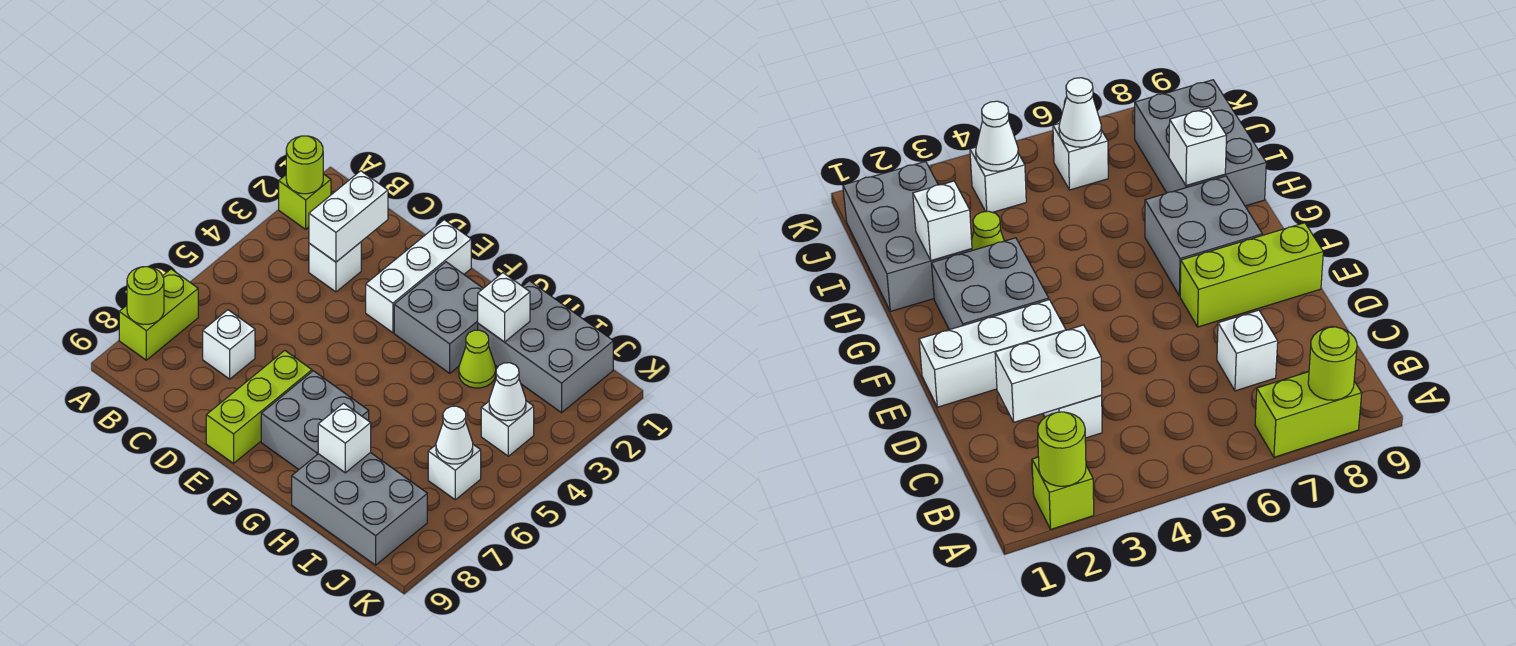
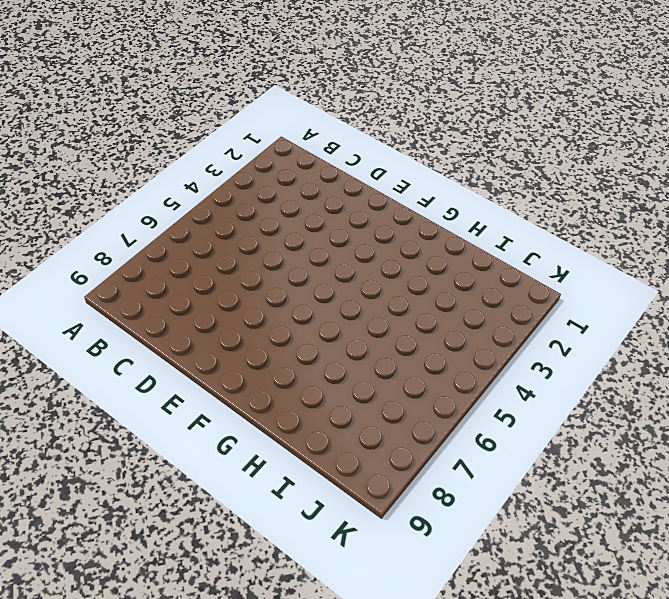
none -> lime brick A2 level 1
none -> lime brick A7:A8 level 1
none -> white brick C3 level 1

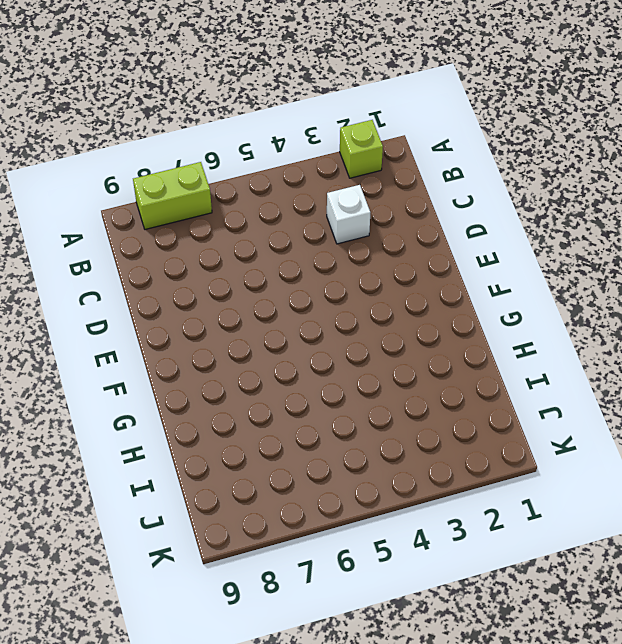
none -> white brick C7 level 1
none -> white brick E1:E3 level 1
none -> lime brick E7:E9 level 1

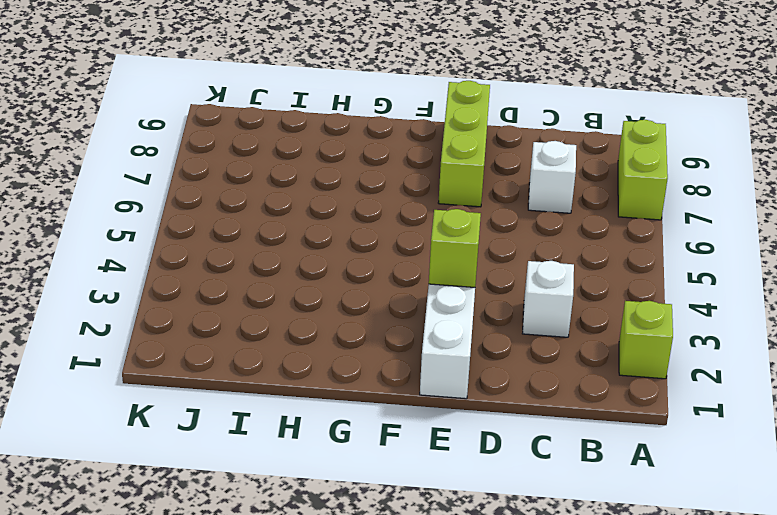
lime brick E3 level 2 -> none
none -> grey brick F2:G3 level 1
none -> grey brick F7:G8 level 1
none -> grey brick H1:J2 level 1

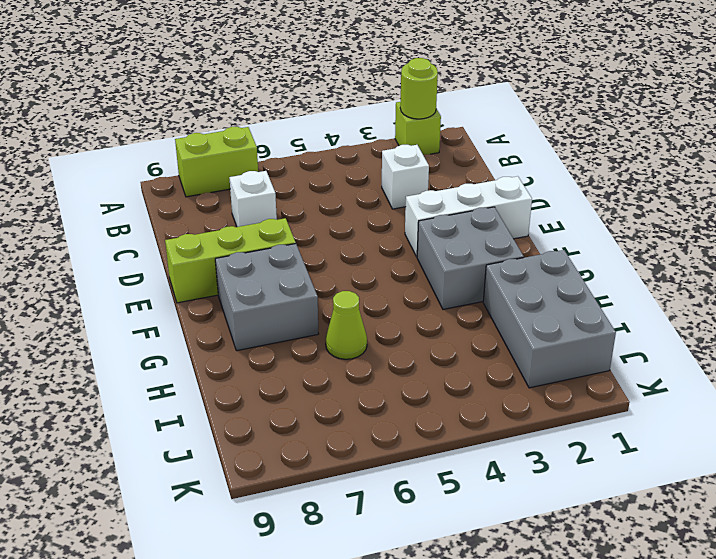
lime cone H6 level 1 -> lime cone H3 level 1
none -> grey brick H8:J9 level 1
none -> white brick J4 level 1
none -> white brick J6 level 1

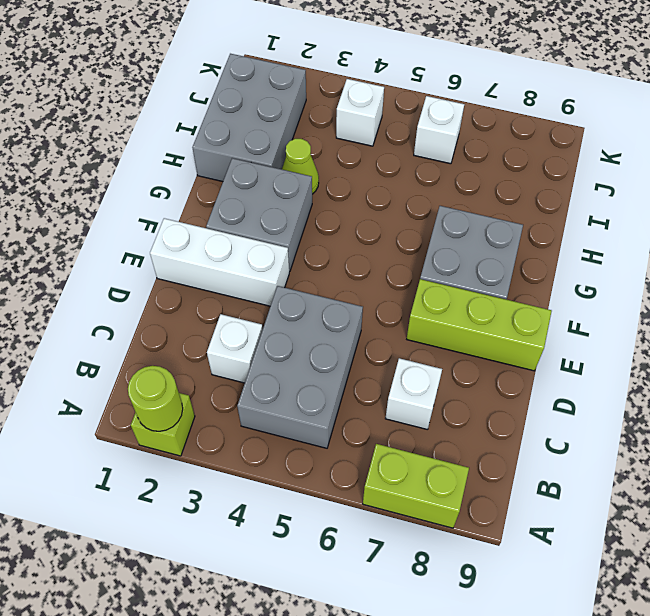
grey brick B4:D5 level 1 -> grey brick H8:J9 level 1
none -> lime round brick A8 level 2
none -> white brick C2:C3 level 2
none -> white brick H2 level 2

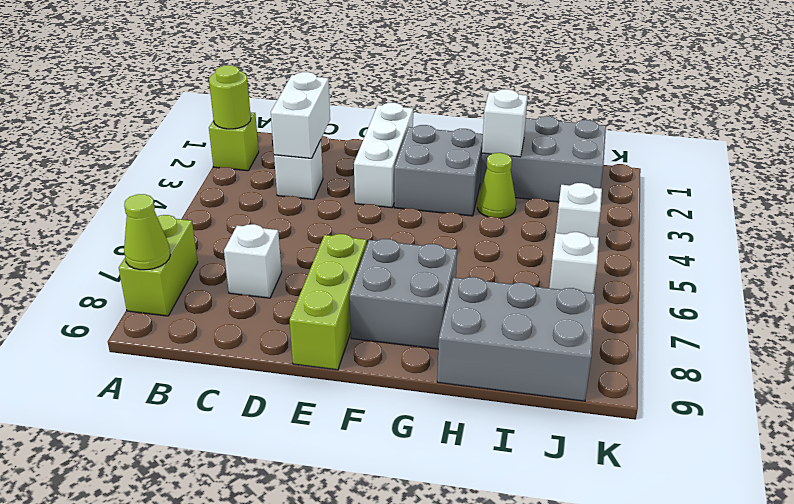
lime cone A8 level 2 -> lime round brick A8 level 2
none -> white brick H8 level 2
none -> white cone J4 level 2
none -> white cone J6 level 2

